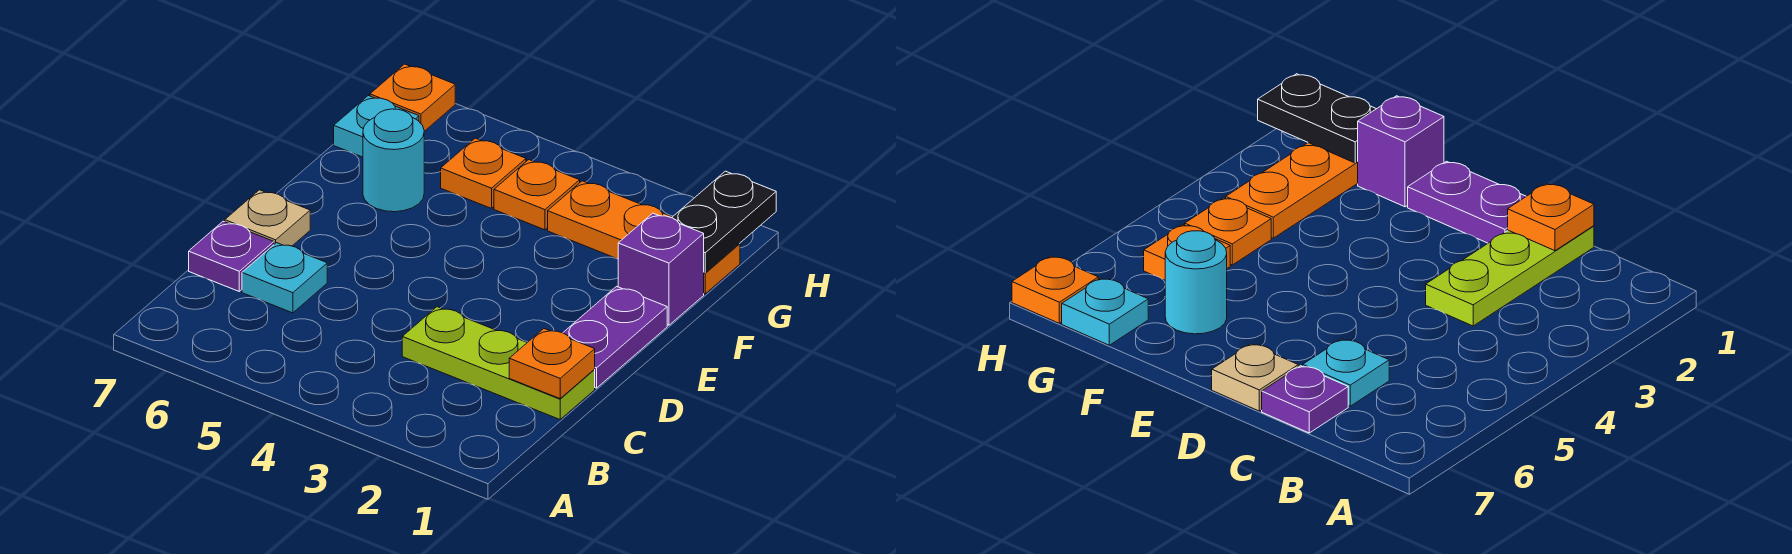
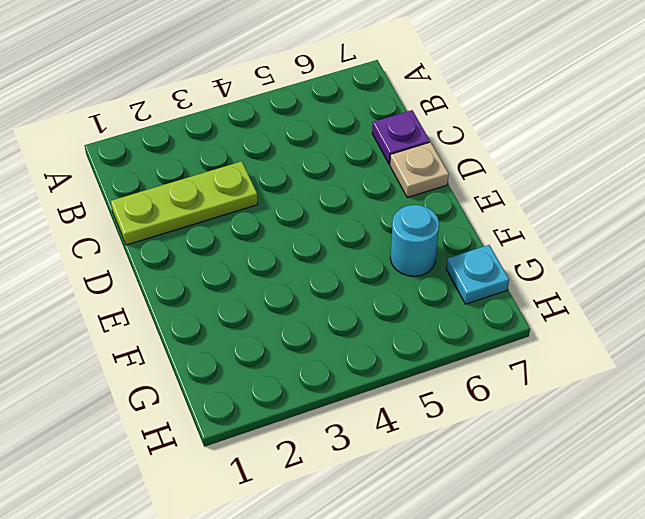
none -> cyan plate C6 level 1
none -> purple plate D1:E1 level 1
none -> purple brick F1 level 1

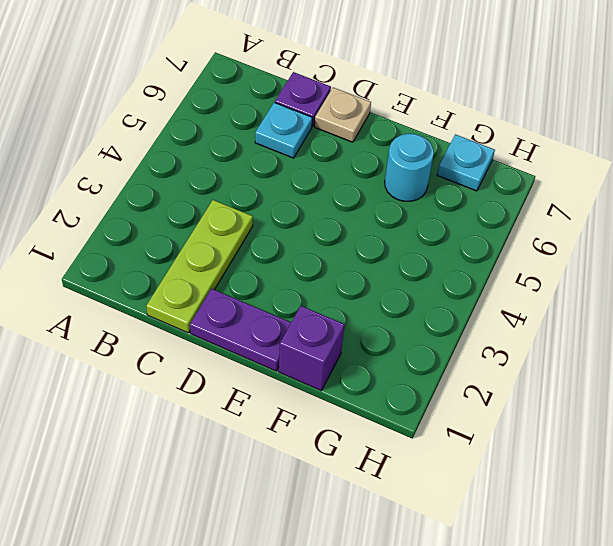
none -> orange plate G1:G3 level 1
none -> orange plate G4 level 1
none -> orange plate G5 level 1

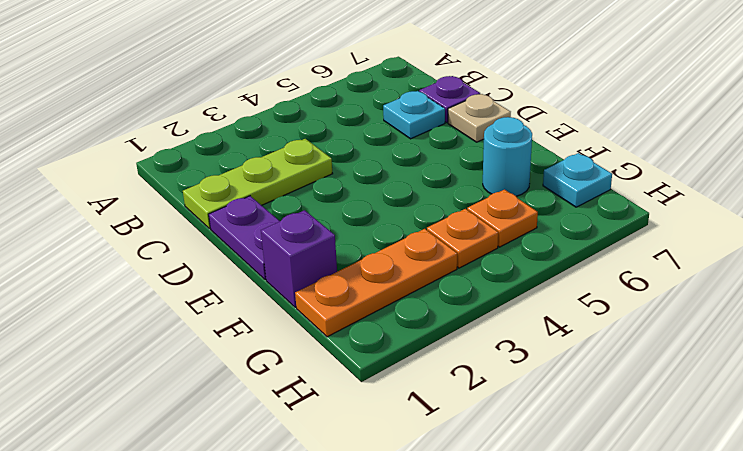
none -> orange plate H7 level 1
none -> orange plate C1 level 2
none -> black plate G1:H1 level 2

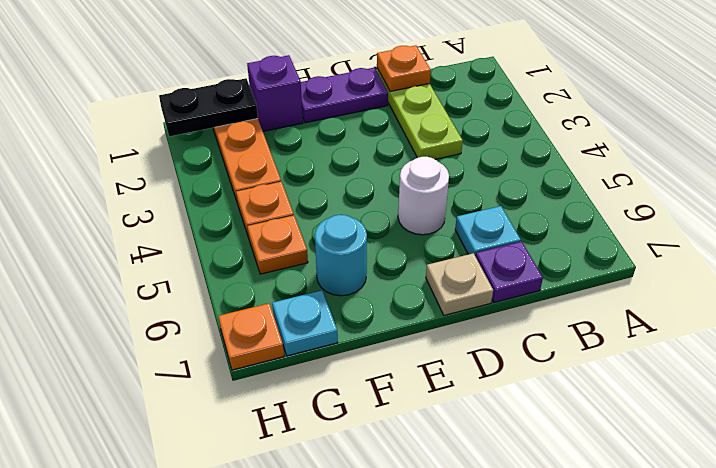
white round brick D5 level 1 -> none

